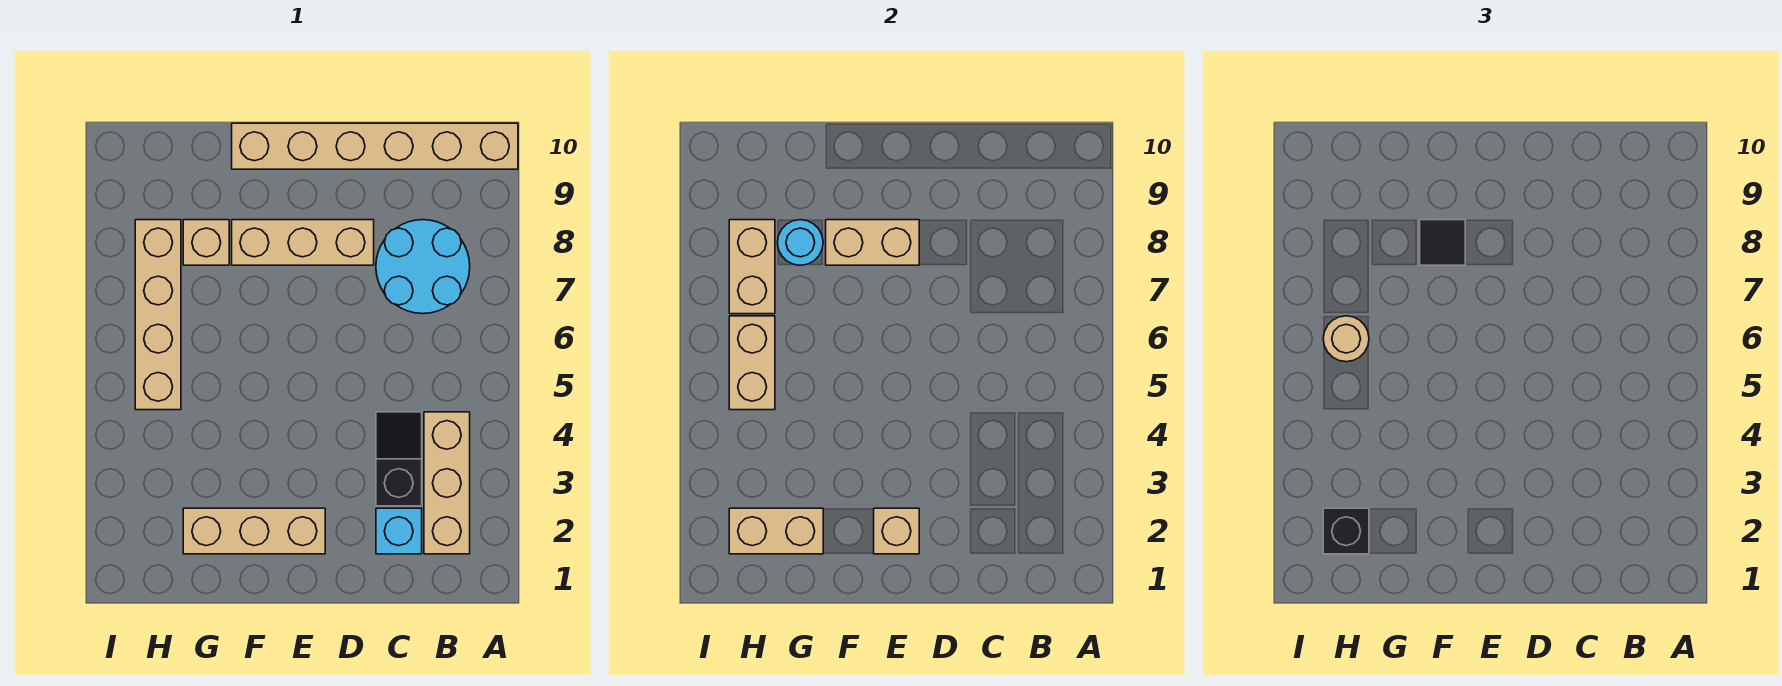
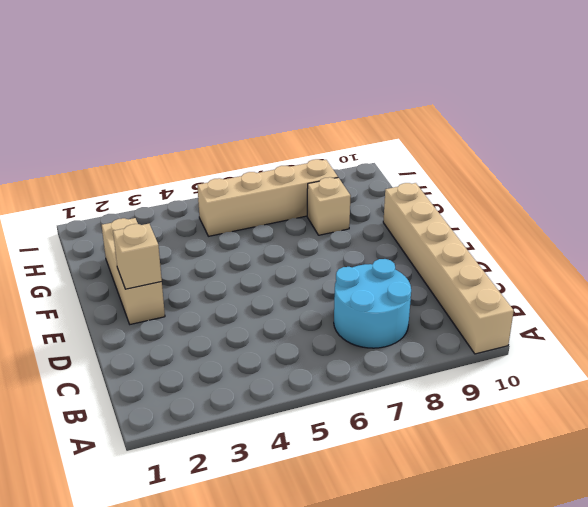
none -> tan brick B2:B4 level 1
none -> cyan brick C2 level 1
none -> black slope C3:C4 level 1 top 3

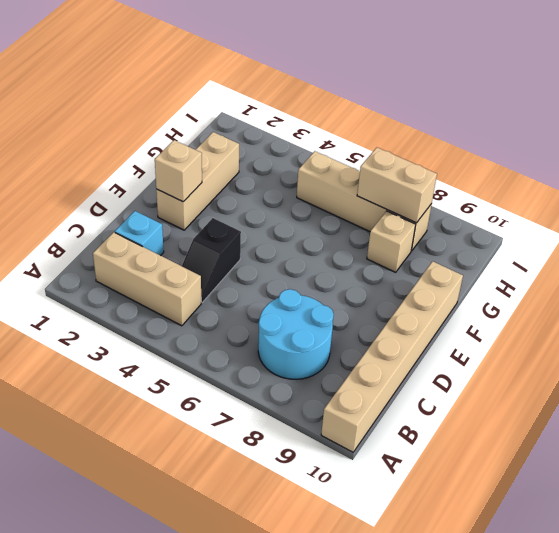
black slope C4:D4 level 1 top D -> black slope C3:C4 level 1 top 3
none -> tan brick D8:F8 level 1
none -> tan brick E8:F8 level 2
none -> tan brick G2:H2 level 2

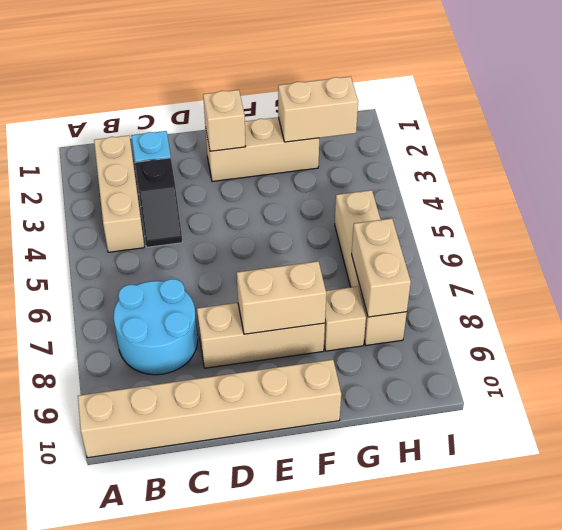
none -> cyan round brick G8 level 2
none -> tan brick H5:H6 level 2
none -> black tile F8 level 3

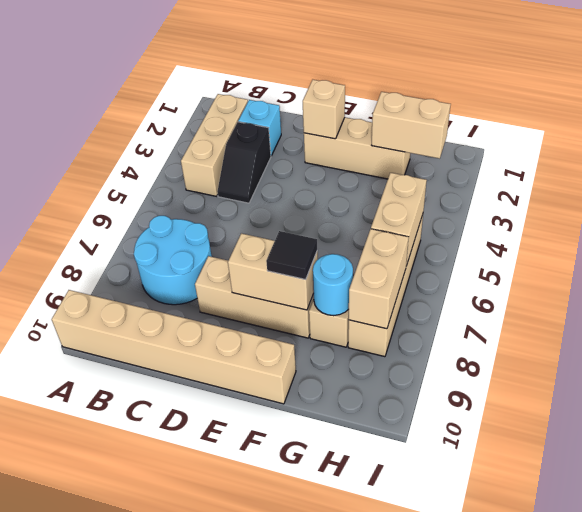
none -> black brick H2 level 3
none -> tan round brick H6 level 3

